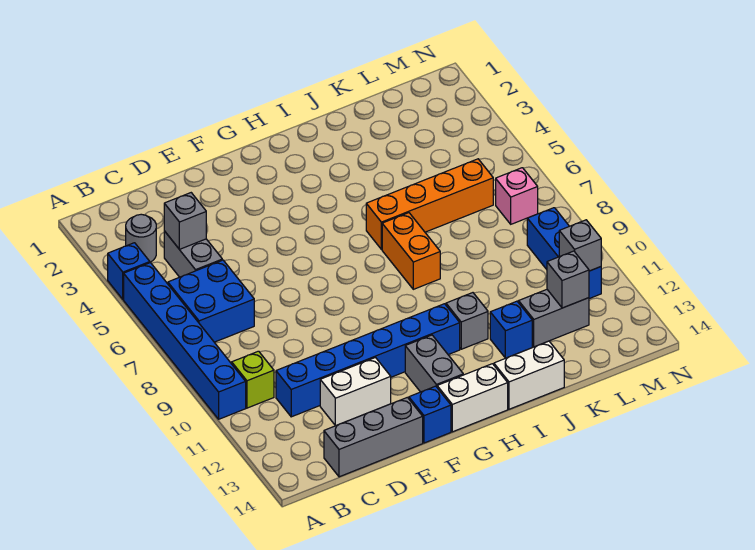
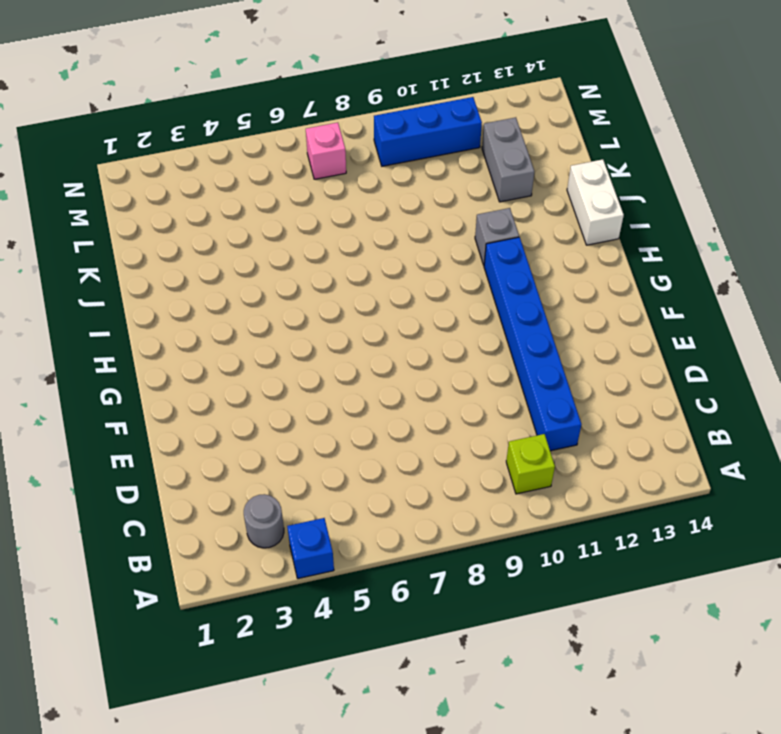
none -> blue brick A5:A10 level 1
none -> blue brick B6:C7 level 1
none -> grey brick C4:C5 level 1

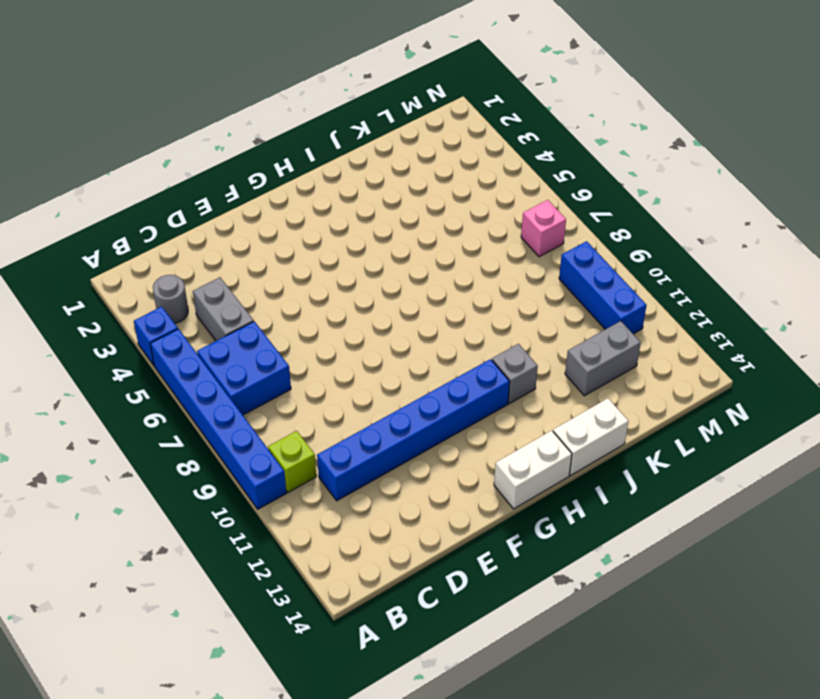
none -> grey brick C14:E14 level 1
none -> white brick D12:E12 level 1
none -> blue brick F14 level 1

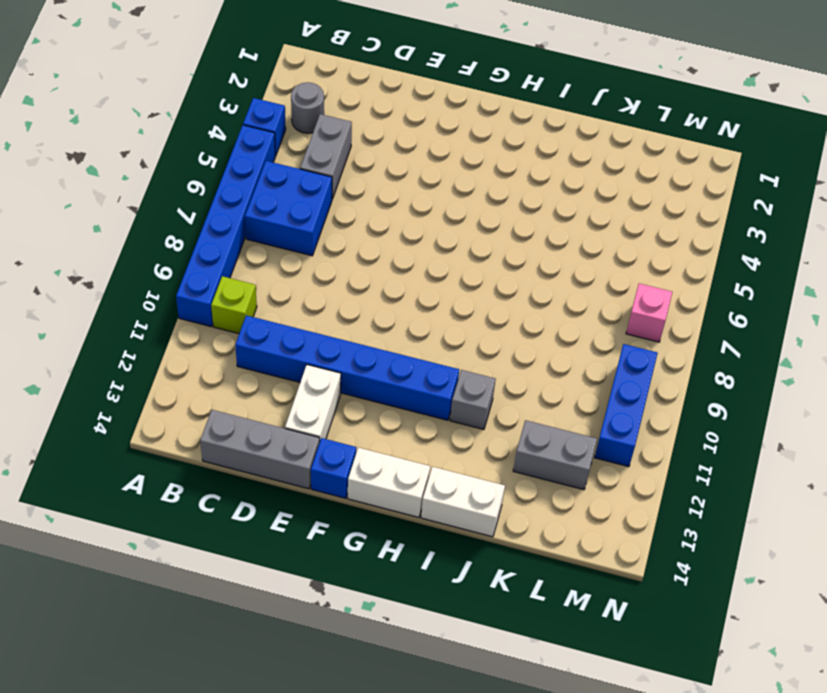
white brick E12:E13 level 1 -> white brick D12:E12 level 1
none -> grey brick G12:G13 level 1
none -> orange brick I6:L6 level 1
none -> orange brick I7:I8 level 1

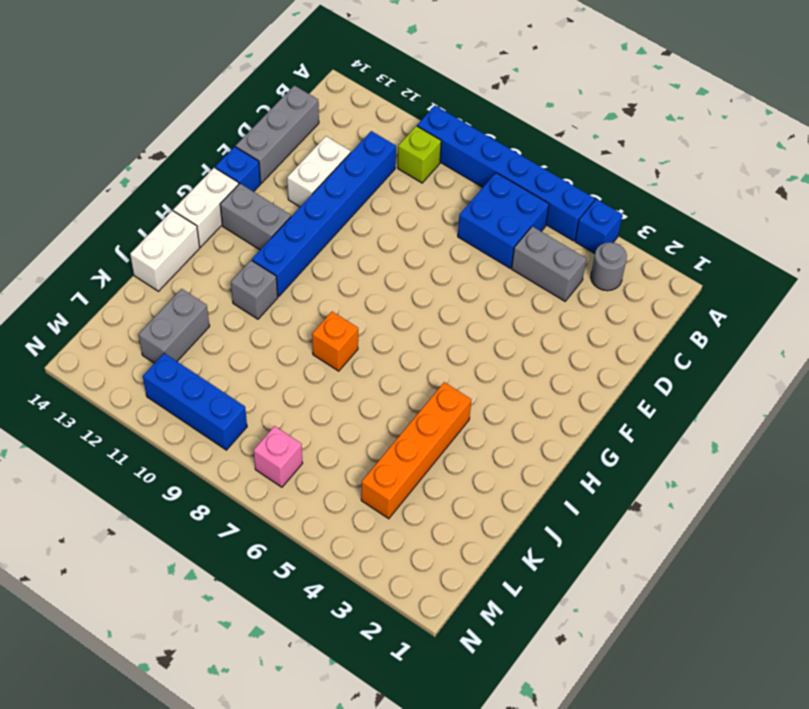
orange brick I4:L4 level 1 -> orange brick I6:L6 level 1
orange brick I8 level 1 -> orange brick I7:I8 level 1
none -> blue brick J12 level 1
none -> grey brick C4 level 2
none -> grey brick L12 level 2

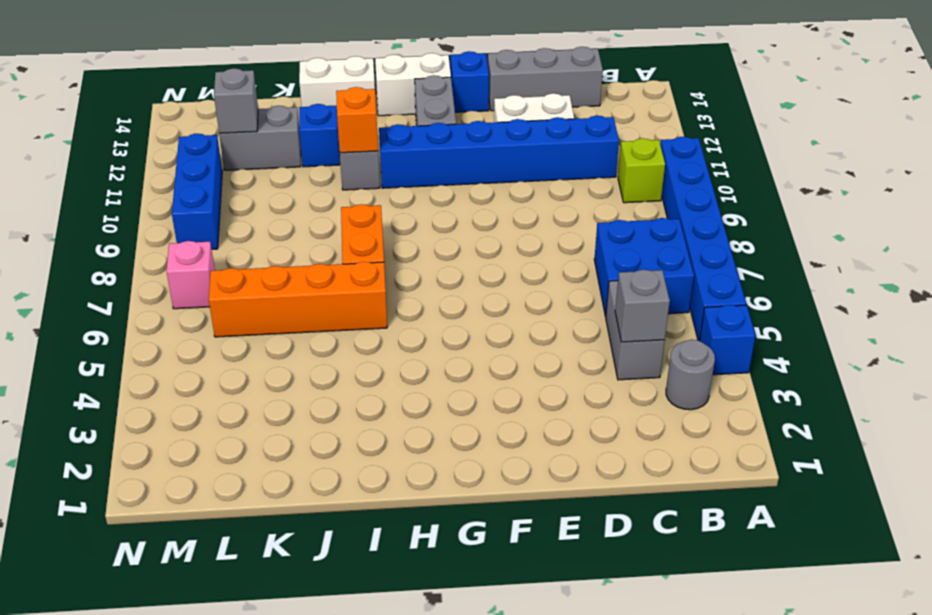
orange brick I11 level 2 -> none
none -> grey brick M11 level 2

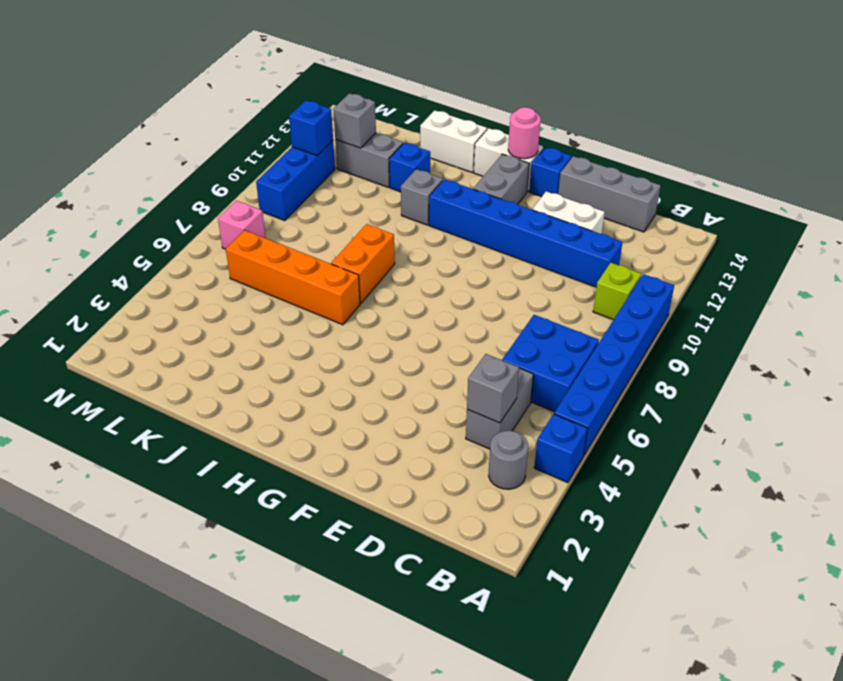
pink round brick G14 level 2 -> none
blue brick M11 level 2 -> grey brick M11 level 2

